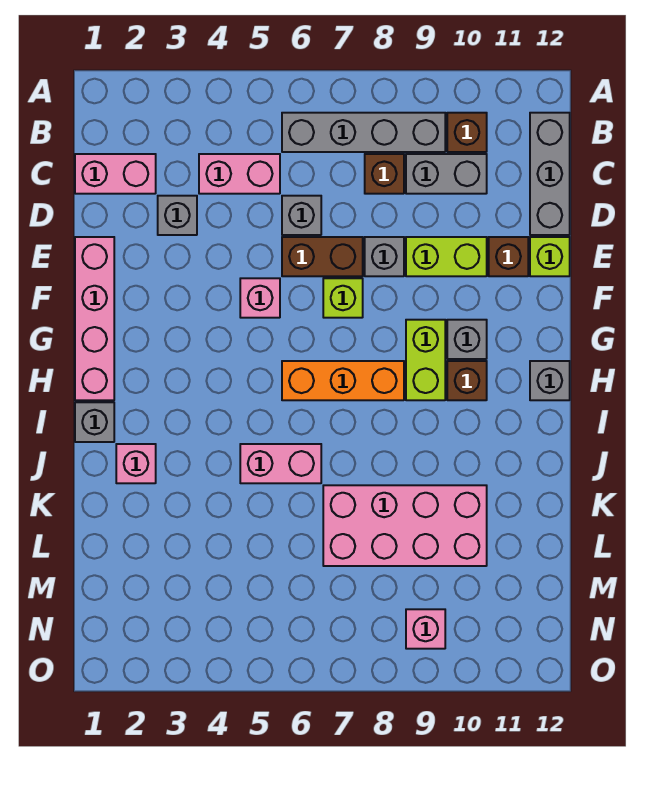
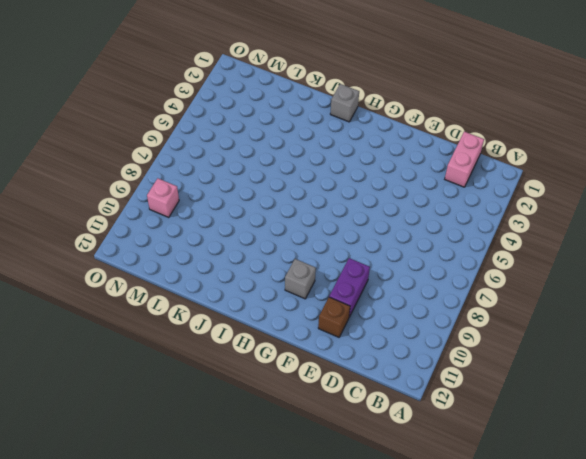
purple brick E9:E10 level 1 -> lime brick E9:E10 level 1
none -> grey brick B6:B9 level 1
none -> brown brick B10 level 1
none -> grey brick B12:D12 level 1

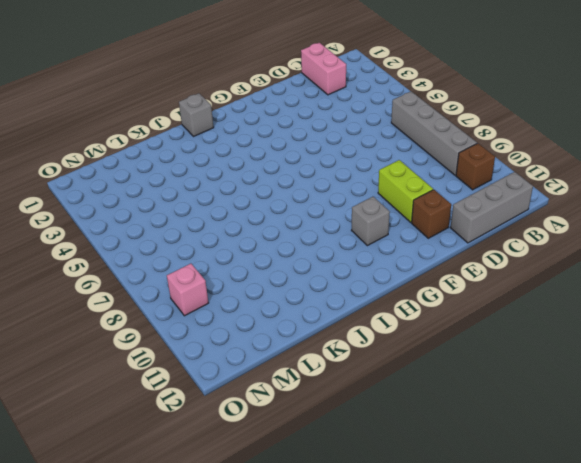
none -> pink brick C4:C5 level 1
none -> brown brick C8 level 1
none -> grey brick C9:C10 level 1

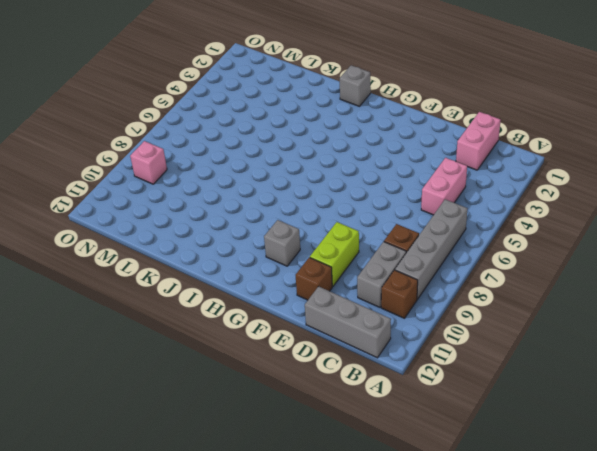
none -> grey brick D3 level 1
none -> grey brick D6 level 1
none -> pink brick E1:H1 level 1

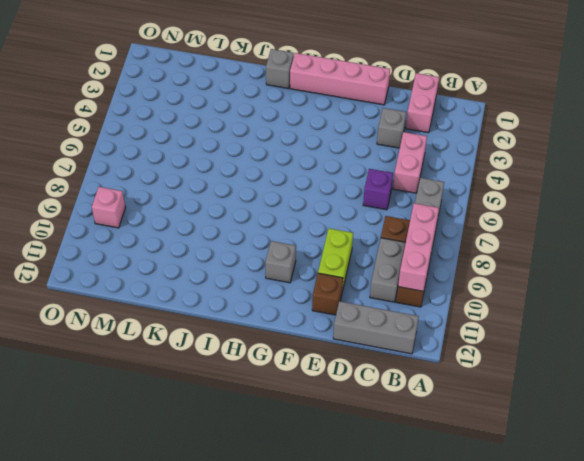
pink brick B8:B10 level 2 -> none
purple brick D6 level 1 -> grey brick D6 level 1
none -> brown brick E6:E7 level 1
none -> grey brick E8 level 1
none -> lime brick E12 level 1

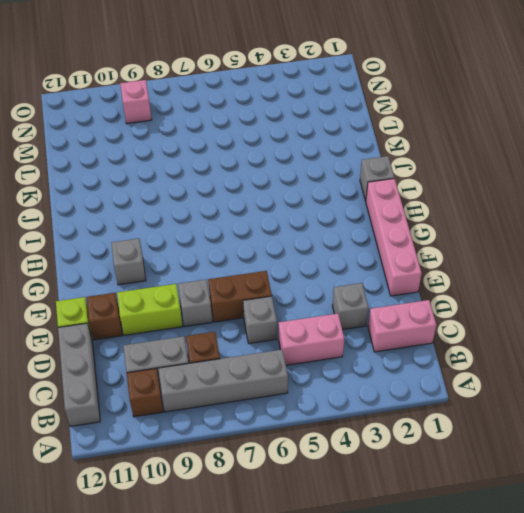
none -> pink brick F5 level 1
none -> lime brick F7 level 1
none -> lime brick G9:H9 level 1

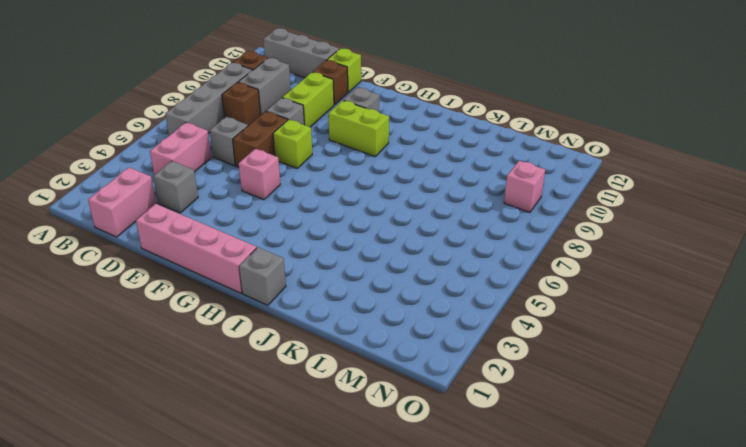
none -> orange brick H6:H8 level 1
none -> brown brick H10 level 1
none -> grey brick H12 level 1

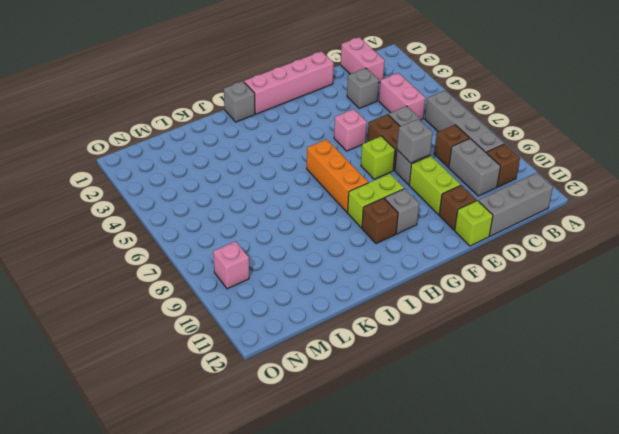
grey brick E8 level 2 -> grey brick H12 level 1
none -> pink brick J2 level 1
none -> pink brick J5:J6 level 1
none -> pink brick K7:L10 level 1

